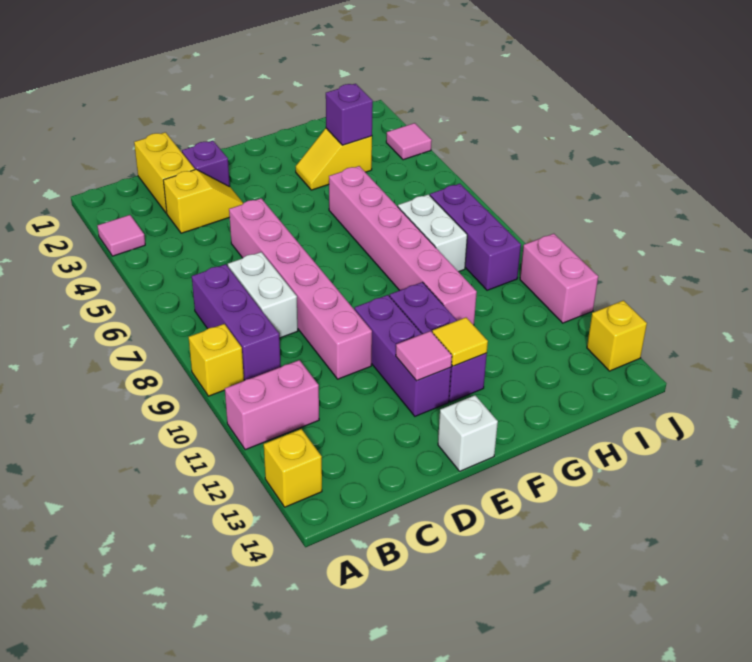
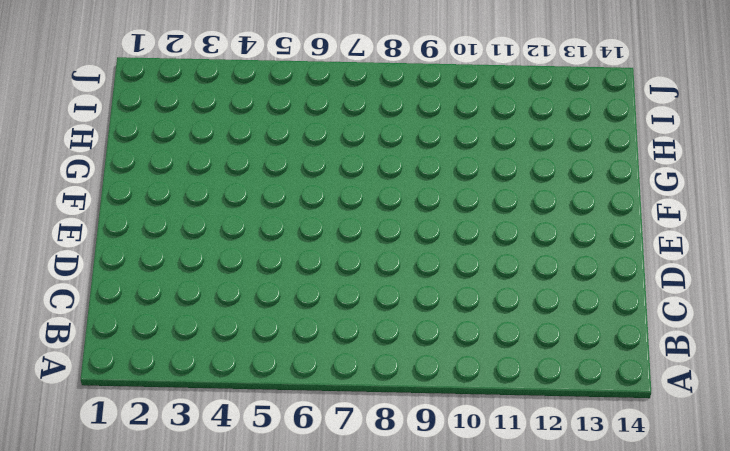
none -> pink tile A3 level 1
none -> yellow brick A9 level 1
none -> pink brick A11:B11 level 1

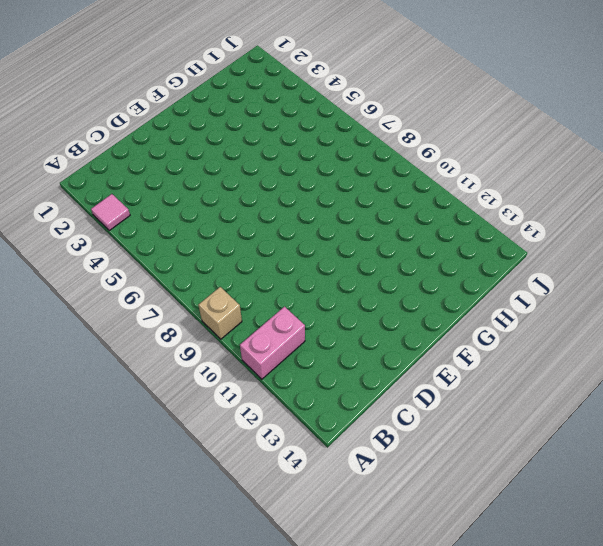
tan brick A9 level 1 -> yellow brick A9 level 1
none -> yellow brick A13 level 1
none -> purple brick B7:B9 level 1
none -> yellow brick C1:C2 level 1

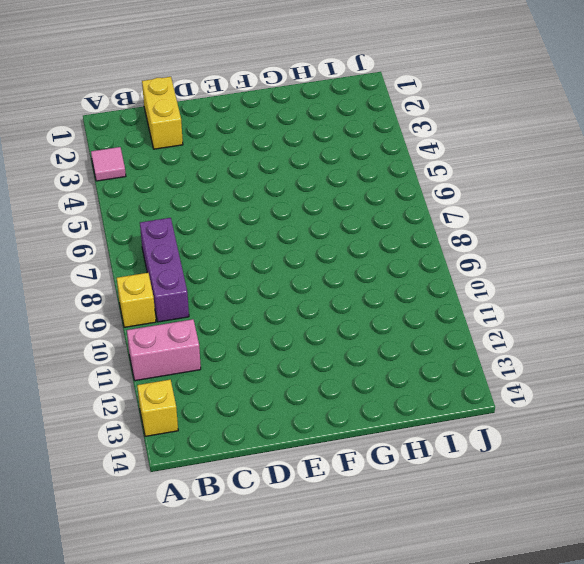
none -> yellow slope C3:D3 level 1 top C
none -> white brick C7:C8 level 1
none -> purple brick D2 level 1

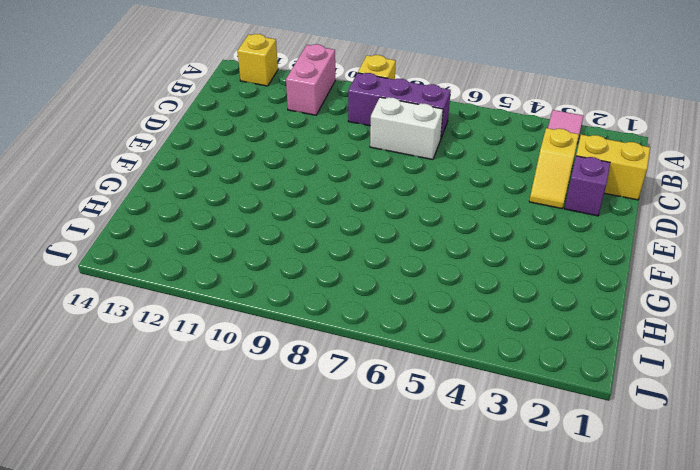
none -> pink brick D5:D10 level 1
none -> purple brick E10:E12 level 1
none -> white brick E14 level 1

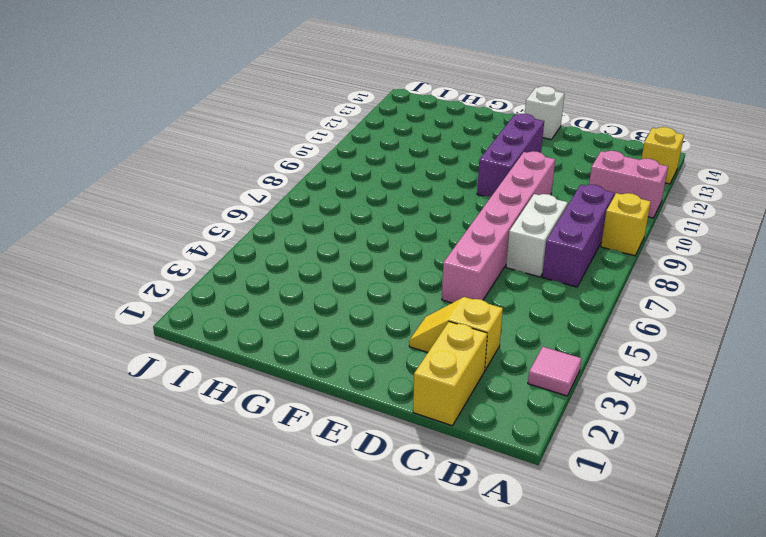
none -> purple brick D2 level 1
none -> purple brick F10:F12 level 1
none -> yellow slope G3:H3 level 1 top H

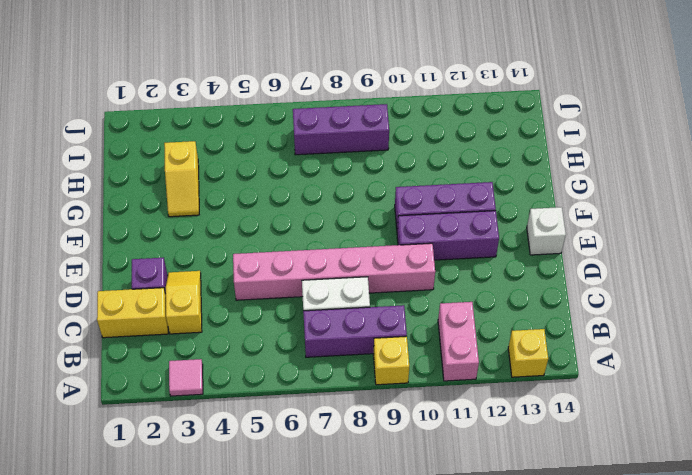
none -> pink brick G5:G10 level 1
none -> white brick H7:H8 level 1
none -> pink tile J3 level 1

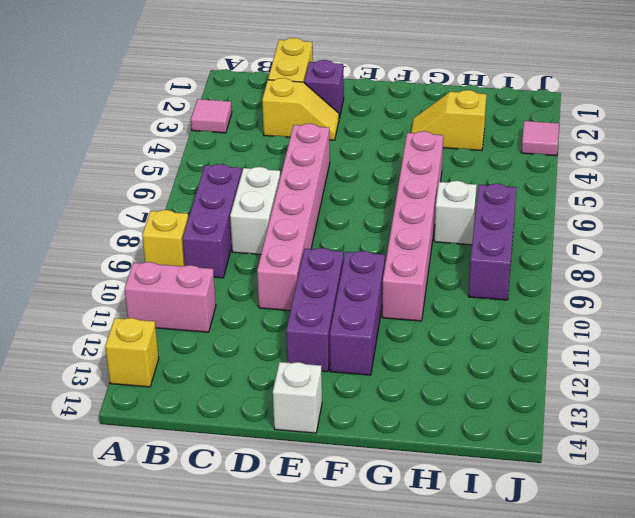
white brick H7 level 1 -> white brick H7:H8 level 1
none -> pink brick J10:J11 level 1
none -> yellow brick J13 level 1
none -> pink tile E12 level 2

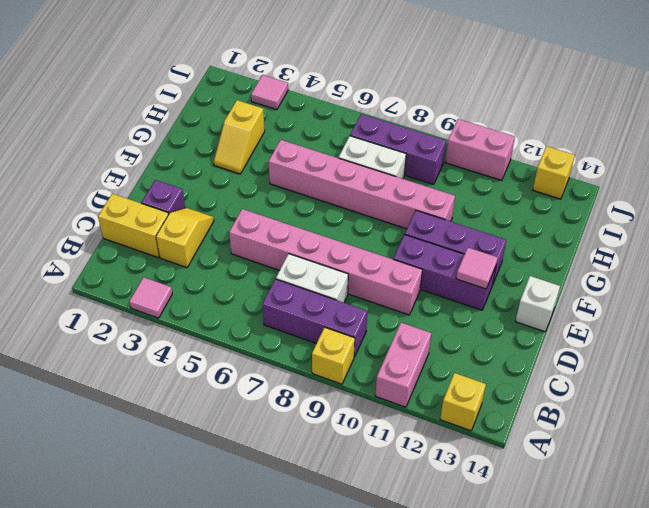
none -> yellow tile F12 level 2
none -> purple brick H3 level 2

